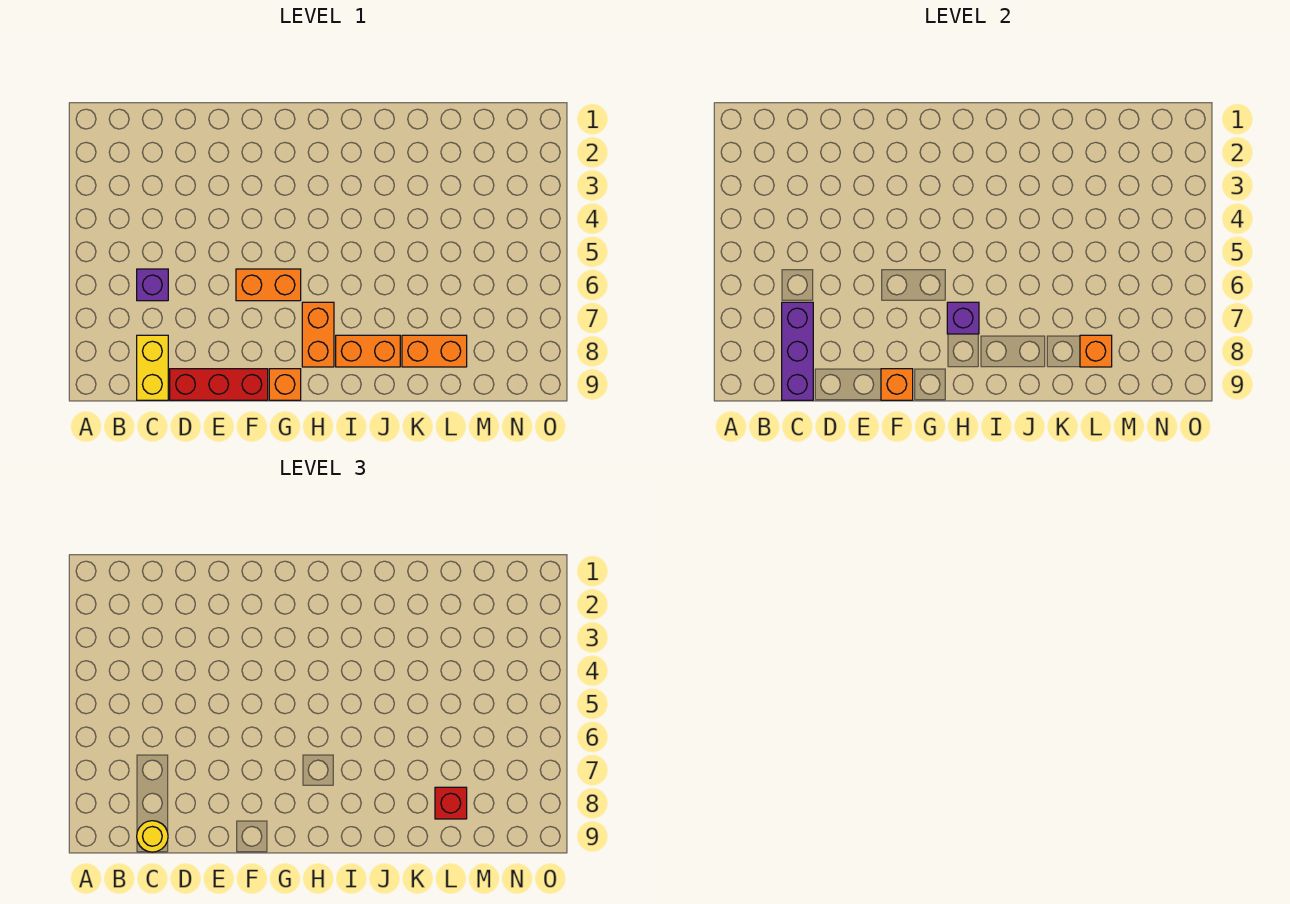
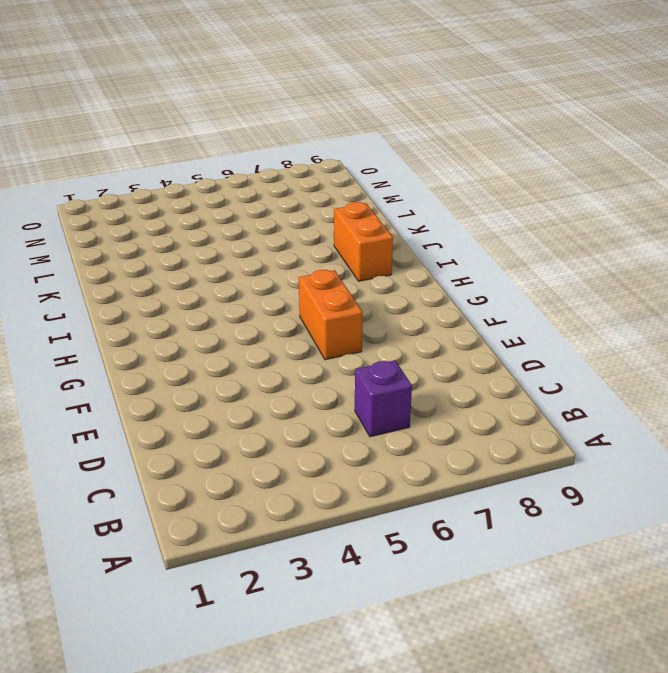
none -> yellow brick C8:C9 level 1
none -> red brick D9:F9 level 1
none -> orange brick G9 level 1

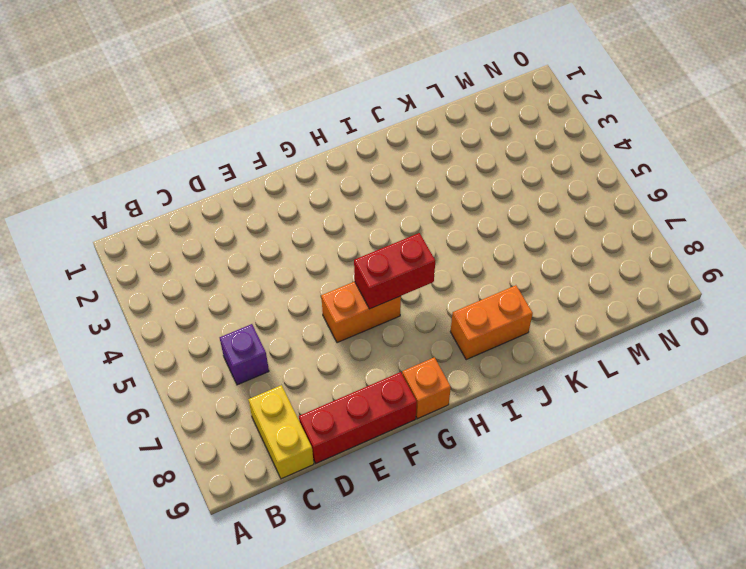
red brick G6:H6 level 2 -> none
none -> orange brick H7:H8 level 1
none -> orange brick K8:L8 level 1
none -> purple brick C7:C9 level 2

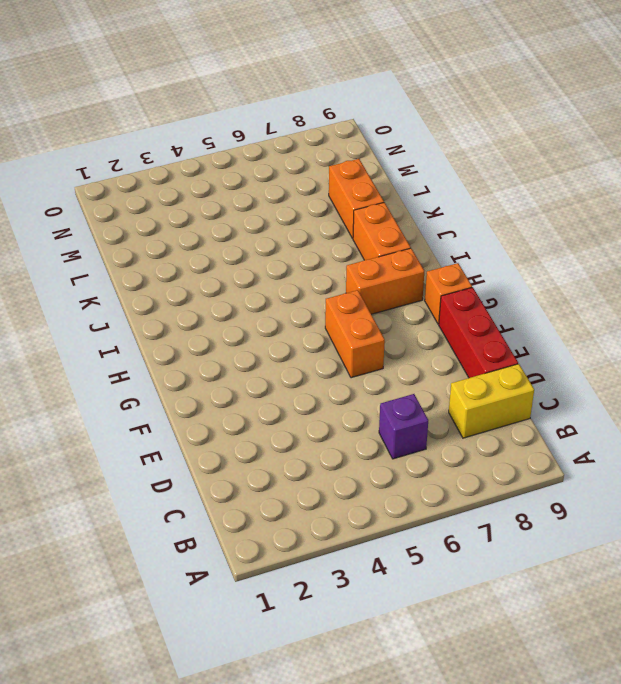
none -> purple brick C7:C9 level 2
none -> orange brick F9 level 2
none -> purple brick H7 level 2

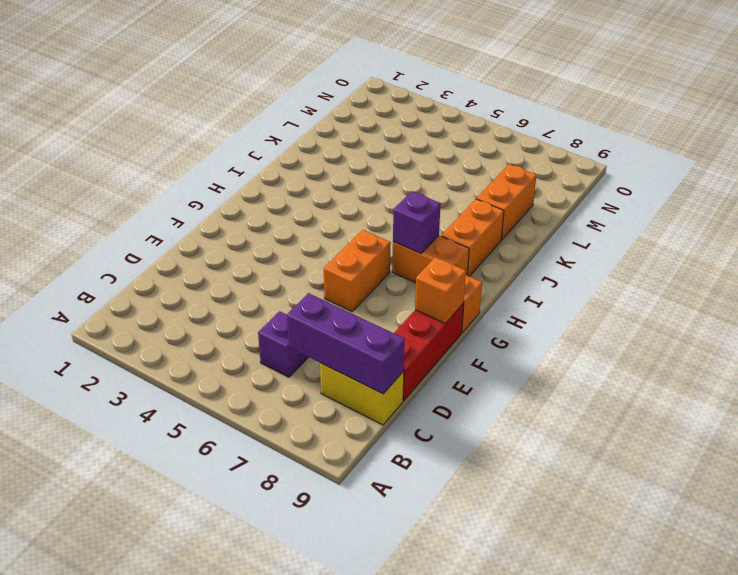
none -> orange brick L8 level 2
none -> yellow round brick C9 level 3
none -> red brick L8 level 3

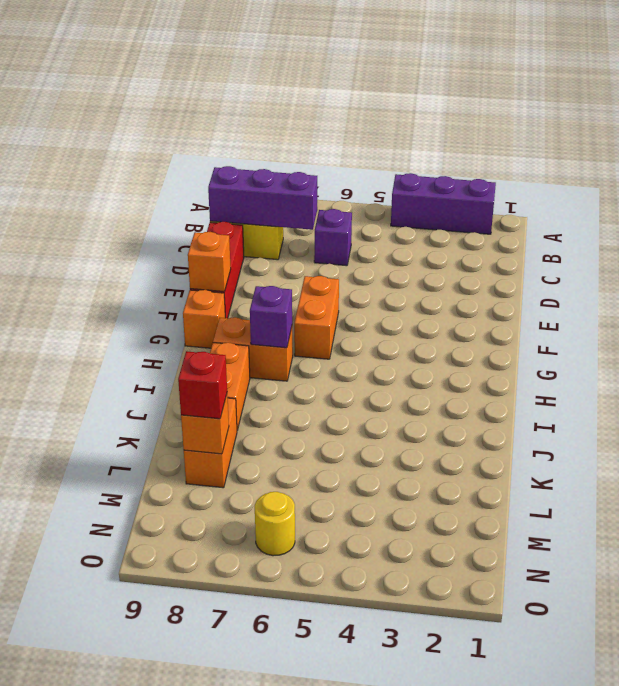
purple brick A2:A4 level 1 -> none
yellow round brick N6 level 1 -> yellow round brick C9 level 3

